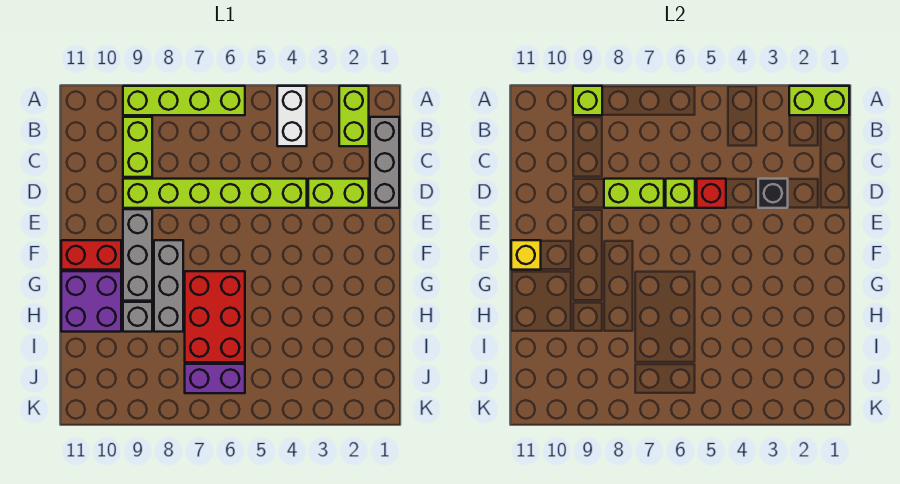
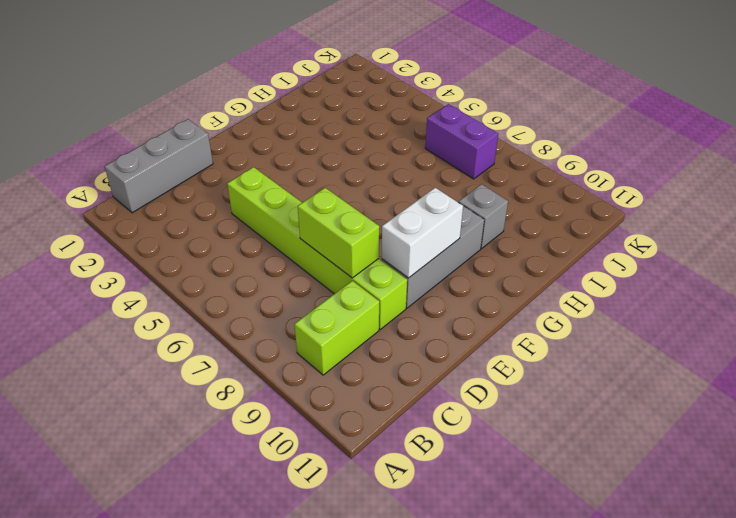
white brick E9:F9 level 2 -> white brick A4:B4 level 1
none -> lime brick A2:B2 level 1
none -> lime brick A6:A9 level 1
none -> lime brick D2:D3 level 1

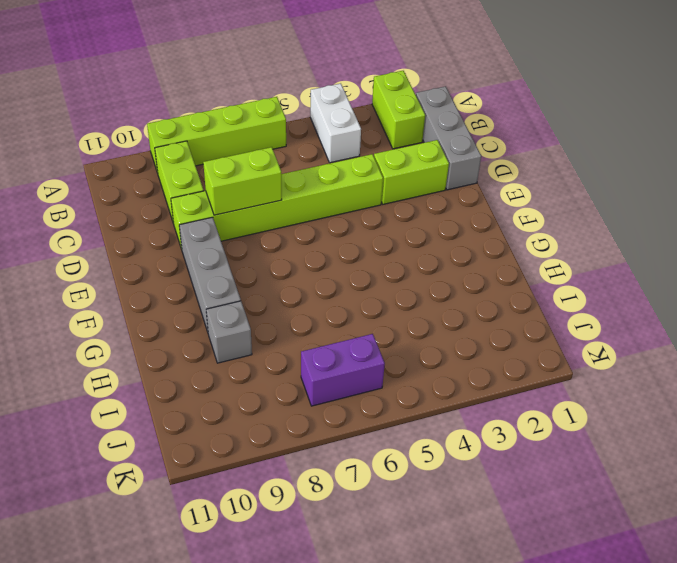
none -> grey brick F8:H8 level 1
none -> red brick F10:F11 level 1
none -> red brick G6:I7 level 1

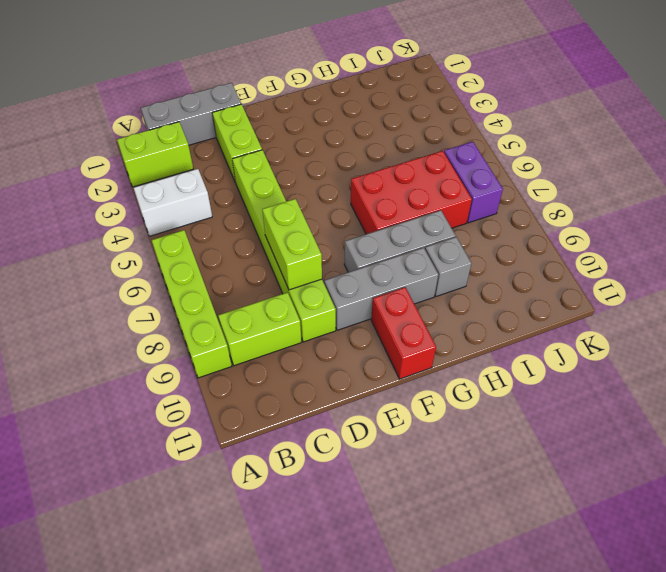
none -> purple brick G10:H11 level 1
none -> lime brick A1:A2 level 2
none -> lime brick A9 level 2

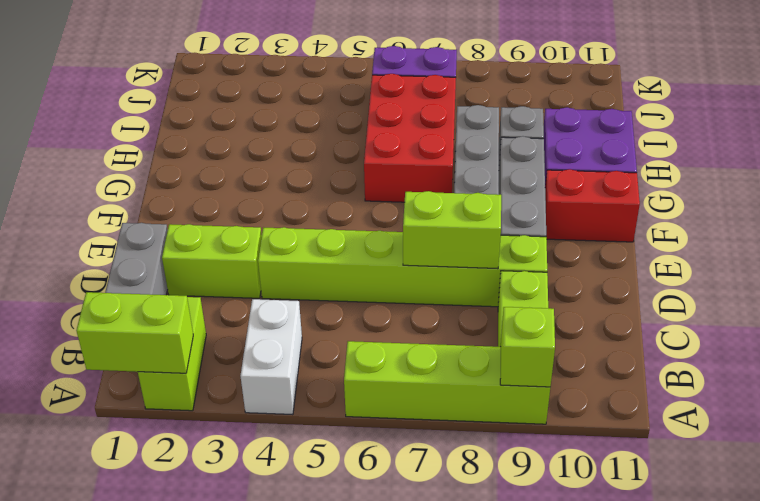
none -> black brick D3 level 2
none -> red brick D5 level 2
none -> lime brick D6 level 2

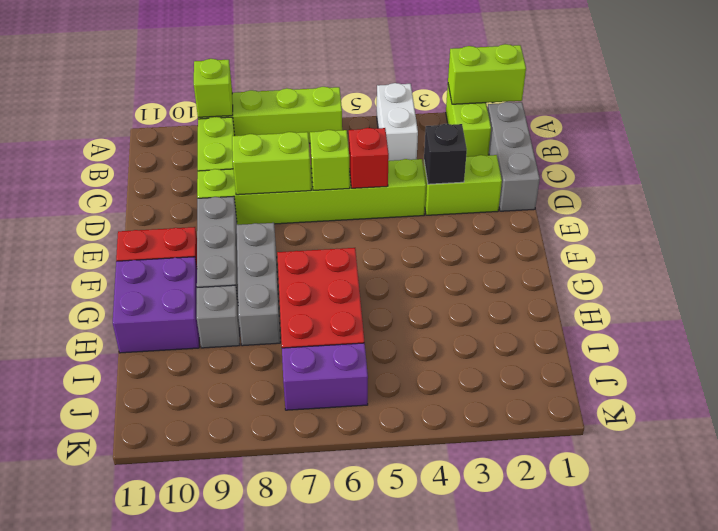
none -> yellow brick F11 level 2

